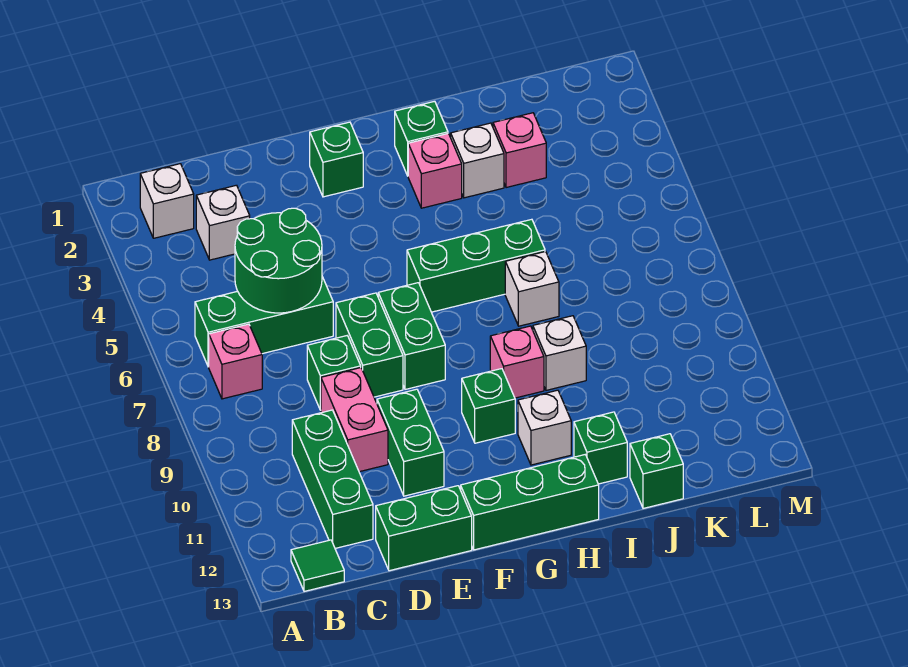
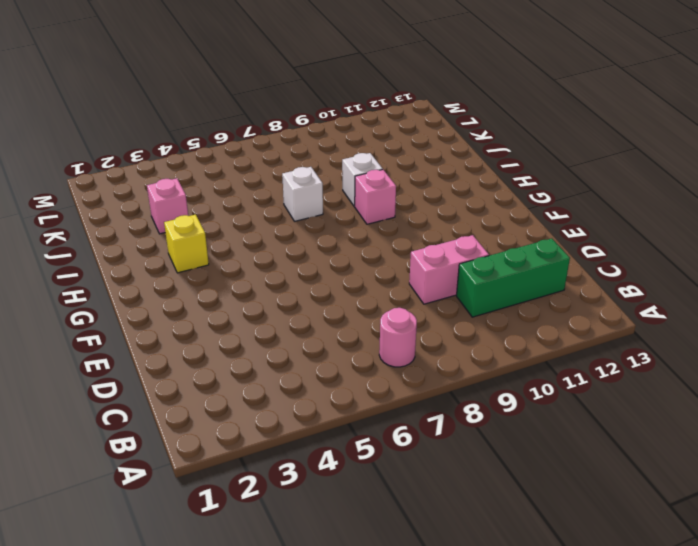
pink round brick B7 level 1 -> pink brick B7 level 1
yellow brick H3 level 1 -> pink brick H3 level 1
none -> white brick B2 level 1
none -> green brick B6:D6 level 1
none -> green tile B13 level 1

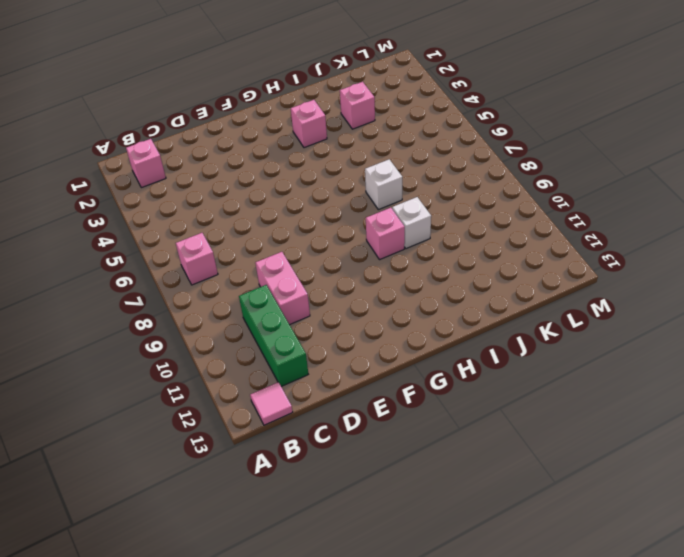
pink brick B2 level 1 -> white brick B2 level 1
pink tile B13 level 1 -> green tile B13 level 1
none -> green brick B6:D6 level 1
none -> white brick C3 level 1
none -> green brick D8 level 1

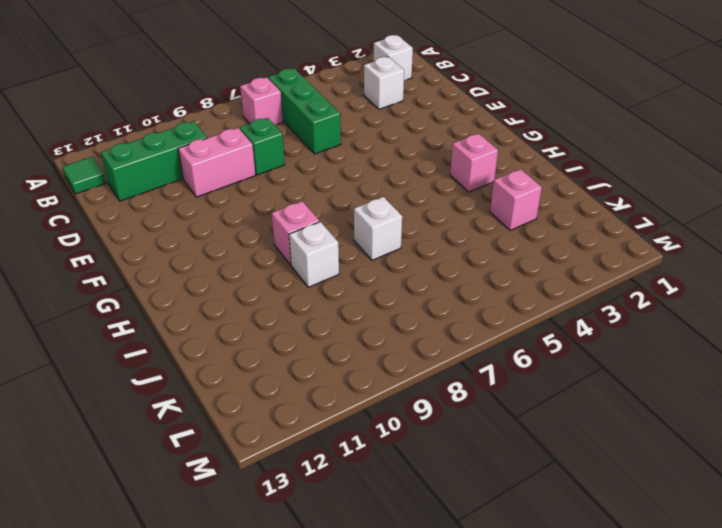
none -> green brick D13:E13 level 1
none -> green brick E7:E8 level 1
none -> green brick E10:E11 level 1

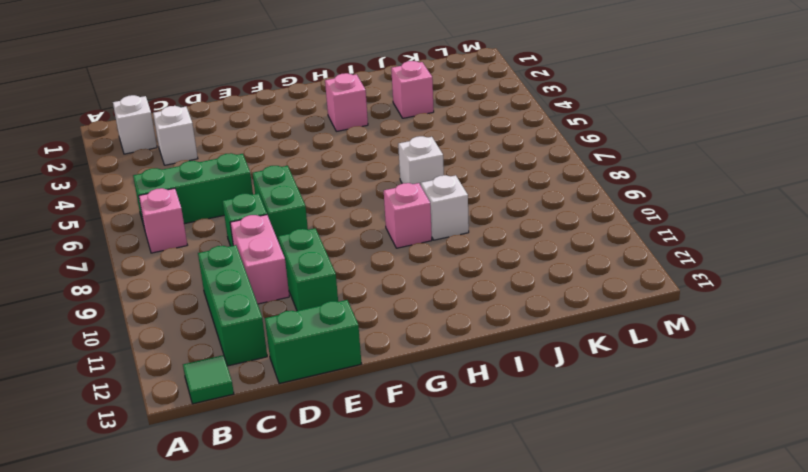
none -> green brick F2 level 1
none -> green brick F7:F8 level 1
none -> green brick F13:H13 level 1

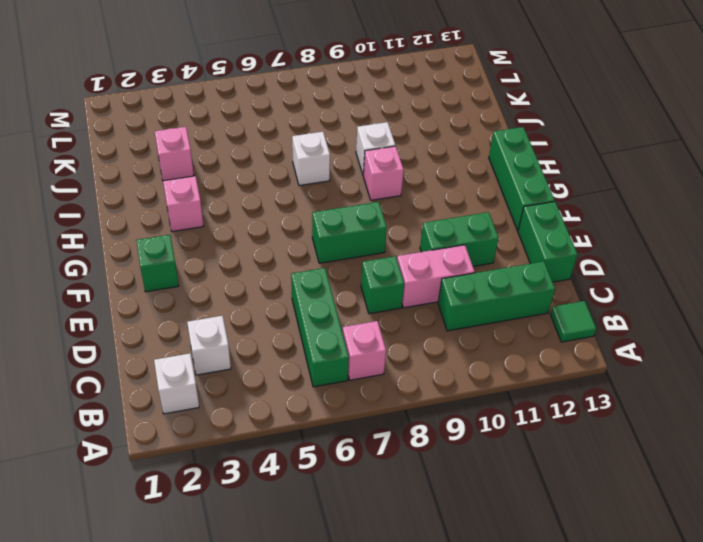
none -> green brick E7:E8 level 1
none -> green brick G6:I6 level 1
none -> green brick G10 level 1

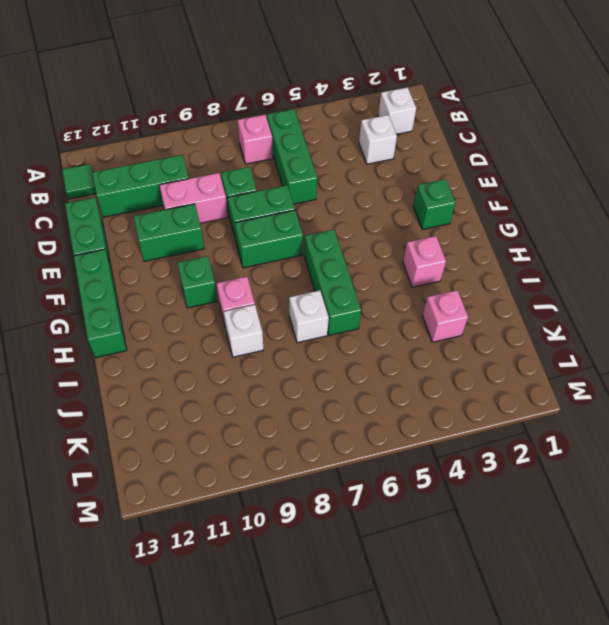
none -> green brick H2 level 1
none -> white brick H11 level 1
none -> white brick I3 level 1

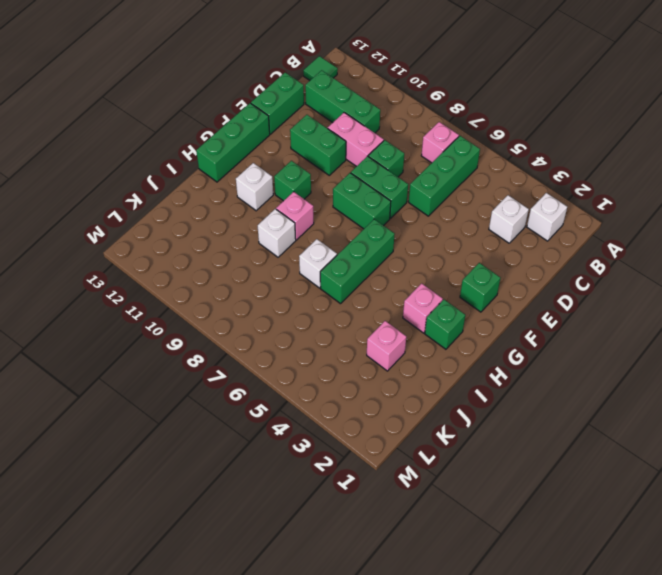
none -> white brick I3 level 1
none -> green brick I12 level 1
none -> green brick J13 level 1

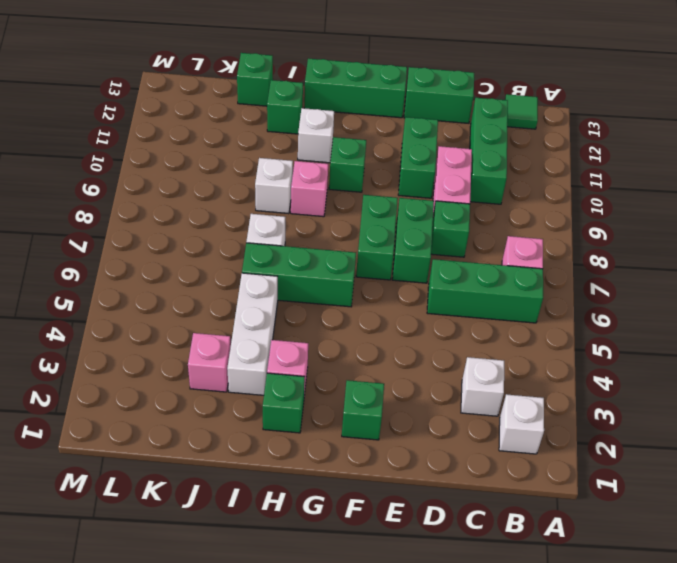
white brick I3:I5 level 1 -> white brick I3 level 1
none -> green round brick C5:D6 level 2

